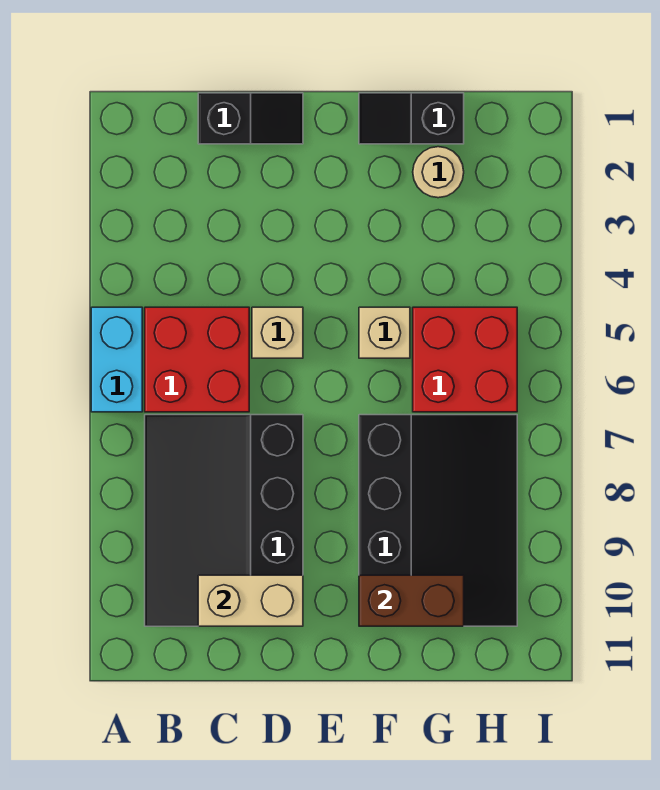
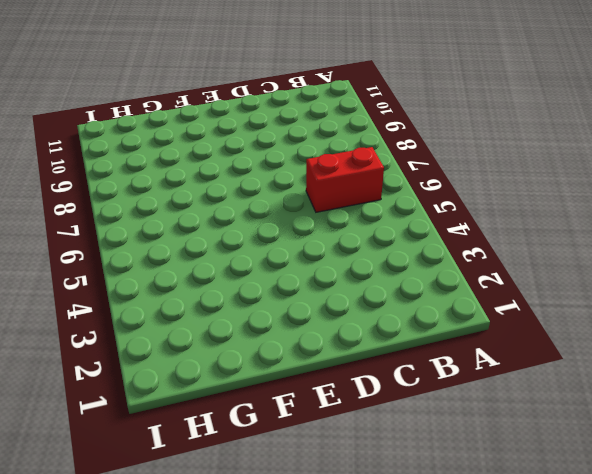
red brick B6:C6 level 1 -> red brick B5:C6 level 1
none -> cyan brick A5:A6 level 1
none -> black slope B7:D10 level 1 top D
none -> black slope C1:D1 level 1 top C

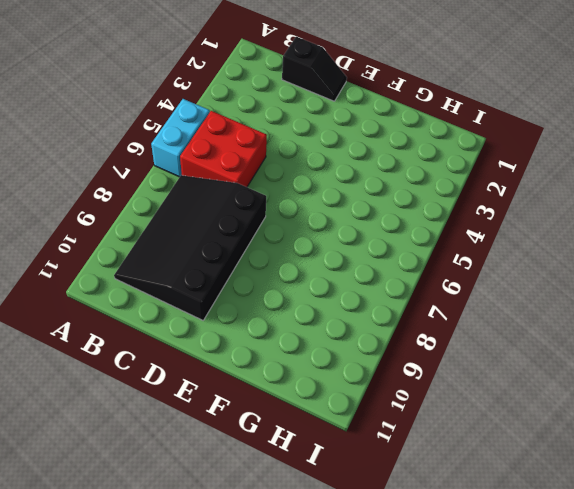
none -> tan brick D5 level 1
none -> black slope F1:G1 level 1 top G
none -> tan brick F5 level 1

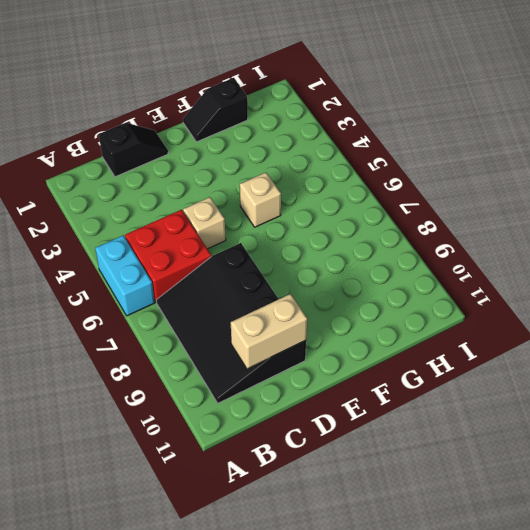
none -> black slope F7:H10 level 1 top F
none -> tan round brick G2 level 1
none -> red brick G5:H6 level 1

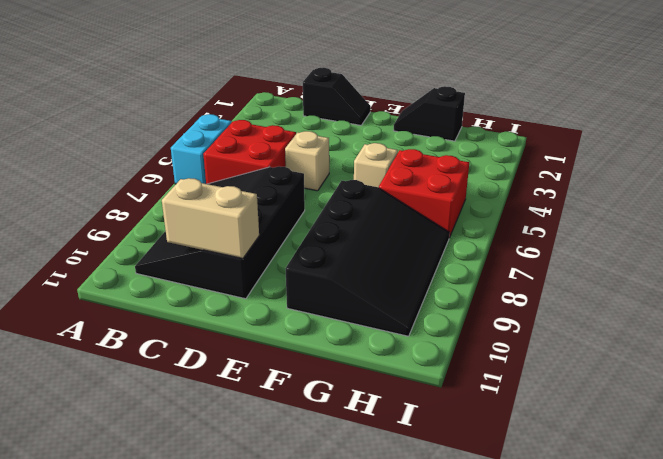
none -> tan round brick G2 level 1
none -> brown brick F10:G10 level 2

